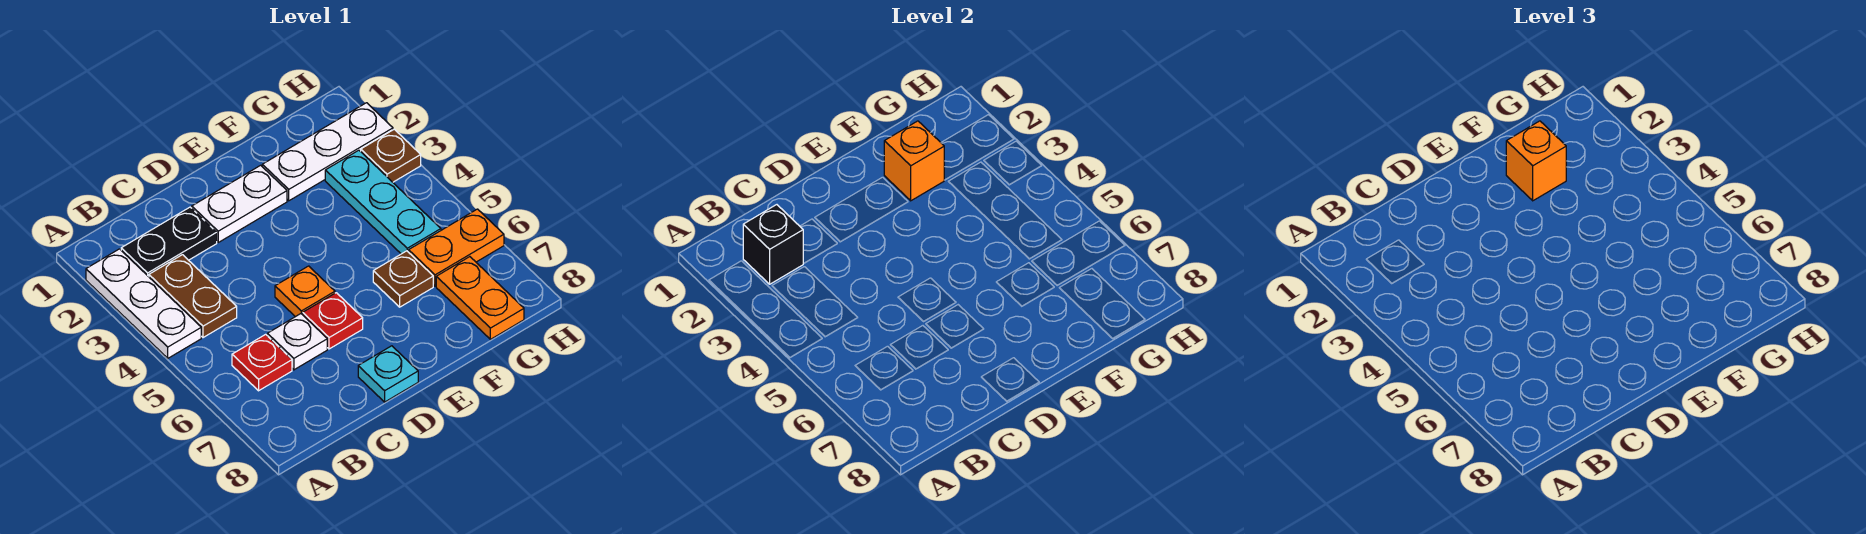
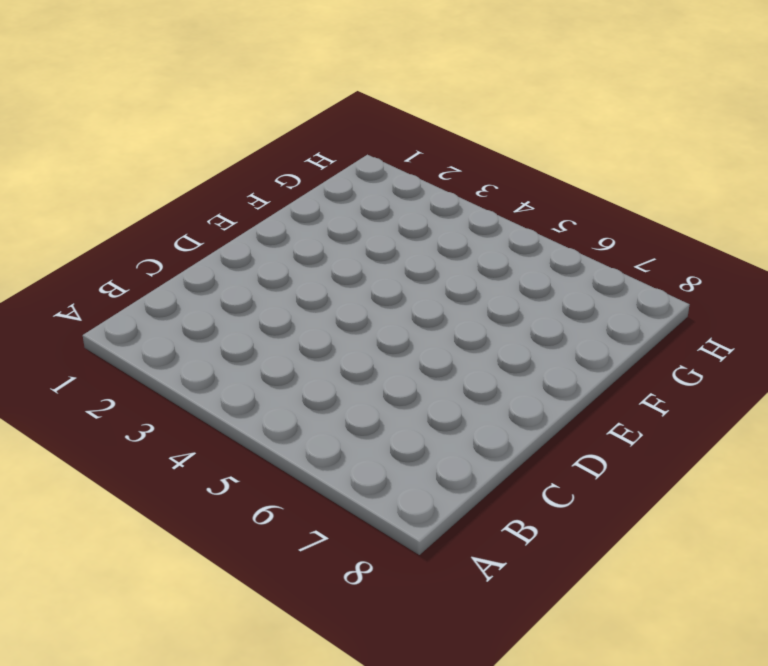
none -> white plate A2:A4 level 1
none -> black plate B2:C2 level 1
none -> brown plate B3:B4 level 1

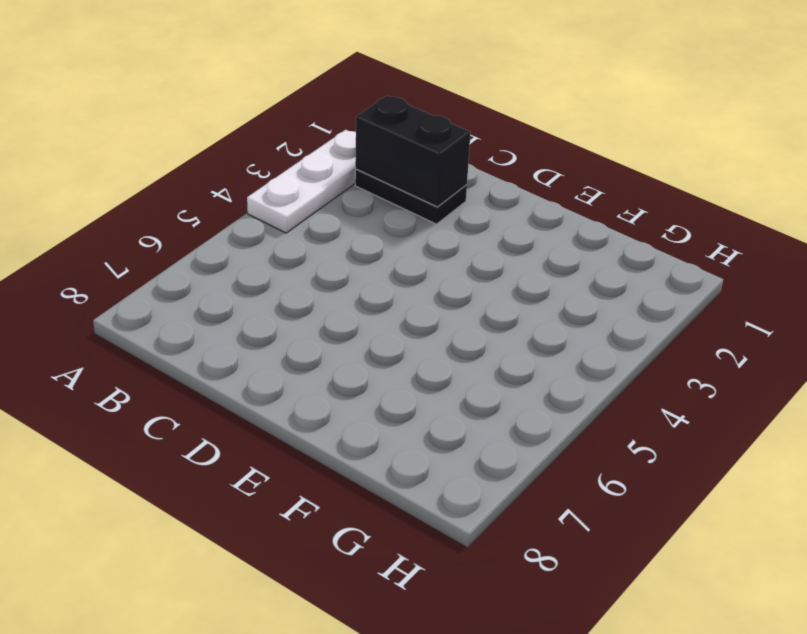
black brick B2:C2 level 2 -> black brick B2 level 2
none -> brown plate B3:B4 level 1
none -> red plate B6 level 1
none -> white plate C6 level 1

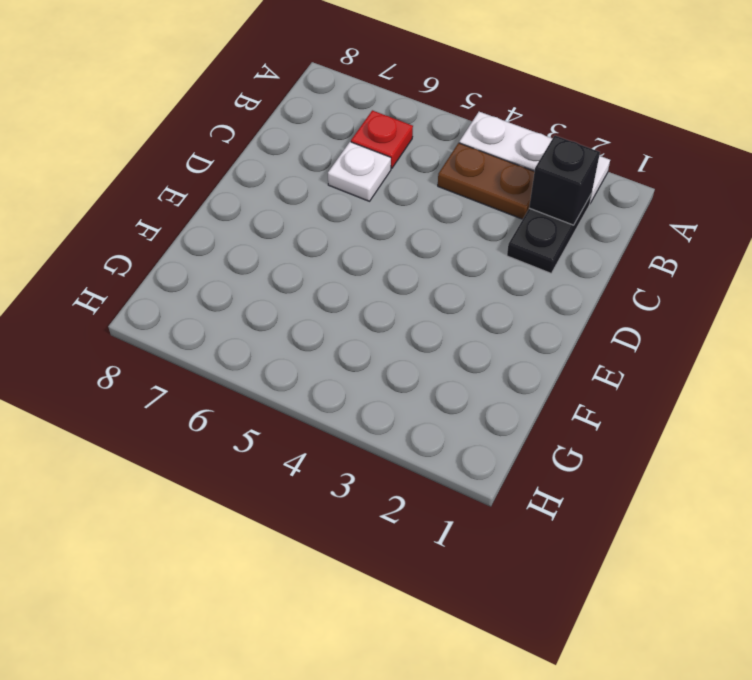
none -> white plate D2:E2 level 1
none -> orange plate D5 level 1
none -> red plate D6 level 1

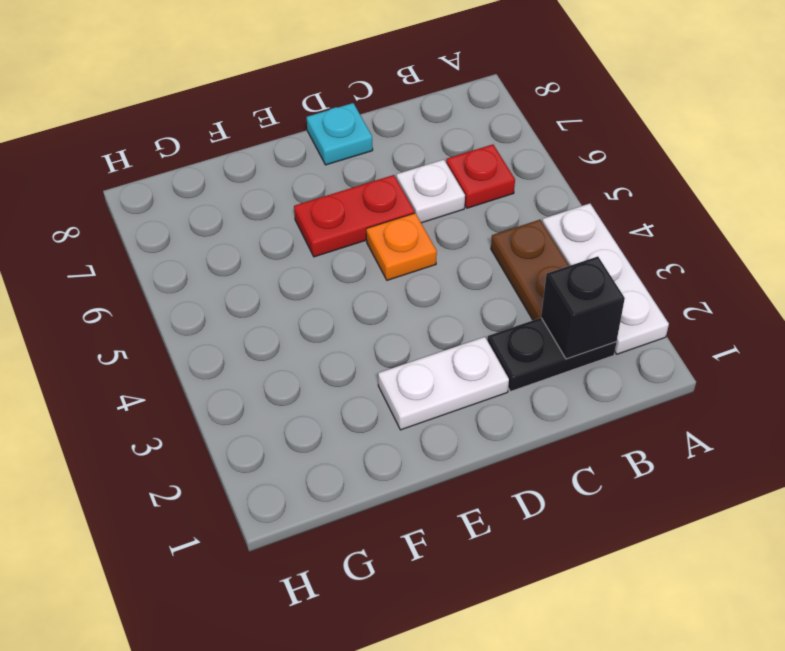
red plate D6:E6 level 1 -> red plate D6 level 1
none -> white plate F2:H2 level 1
none -> brown plate F6 level 1
none -> cyan plate G3:G5 level 1

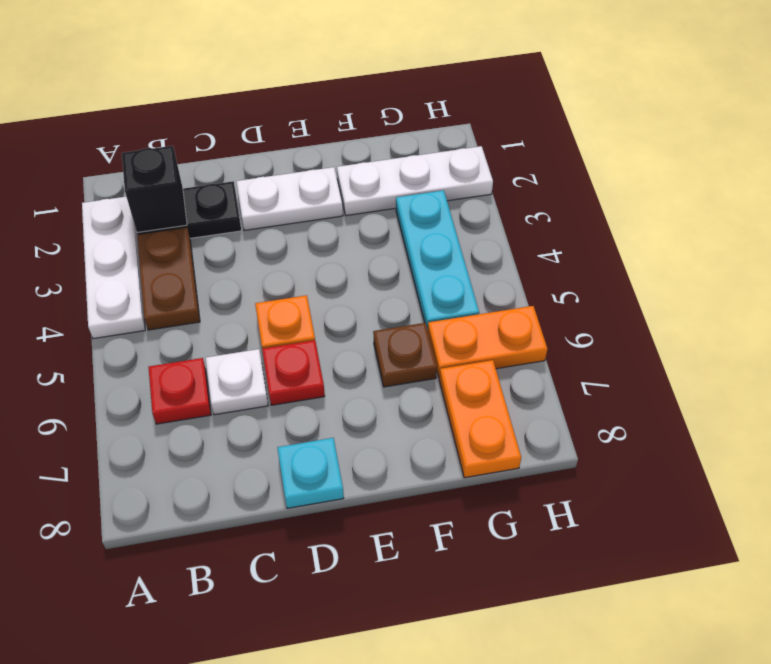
none -> brown plate H3 level 1
none -> orange brick F2 level 2
none -> orange brick F2 level 3

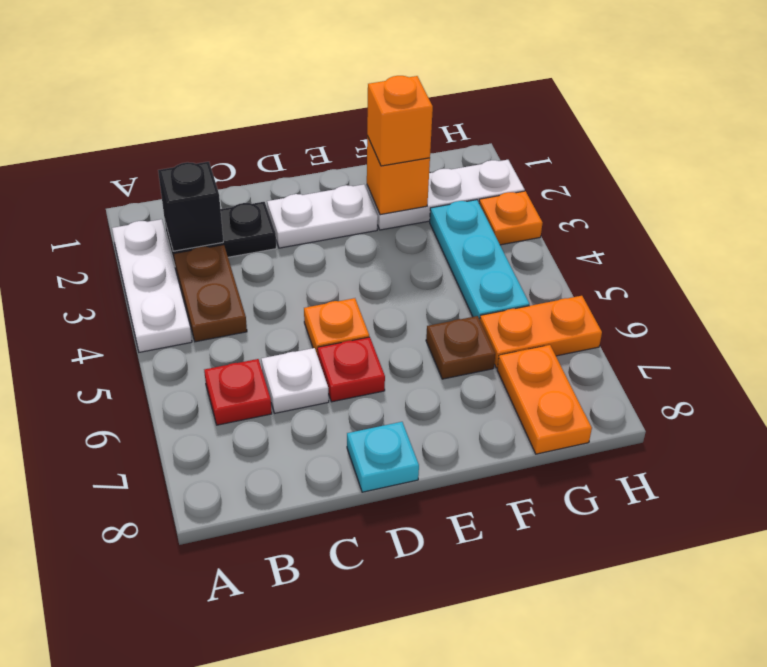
orange plate H3 level 1 -> brown plate H3 level 1

